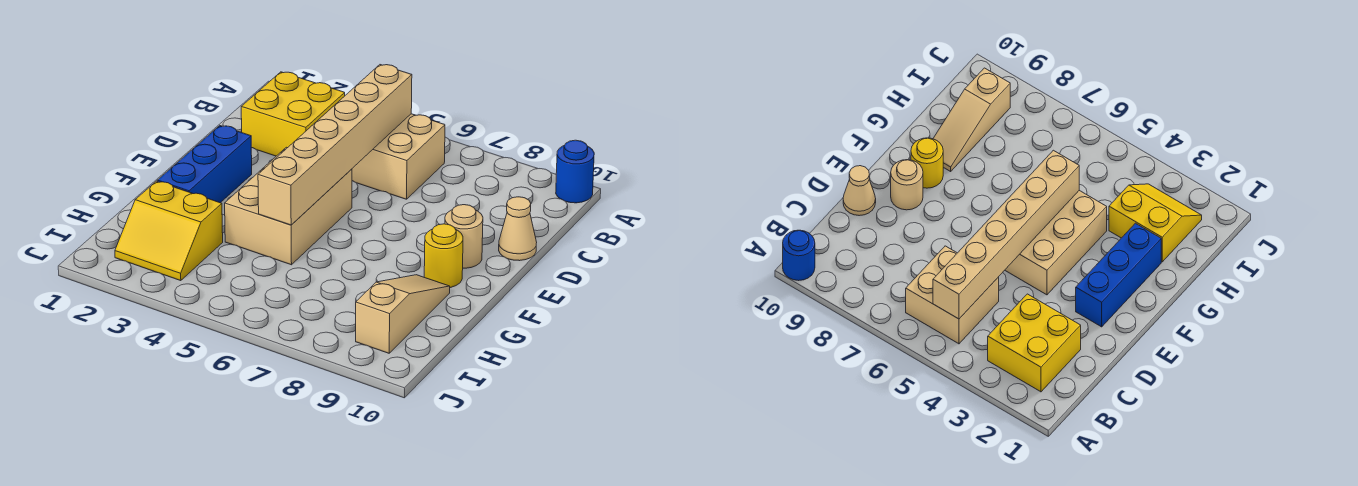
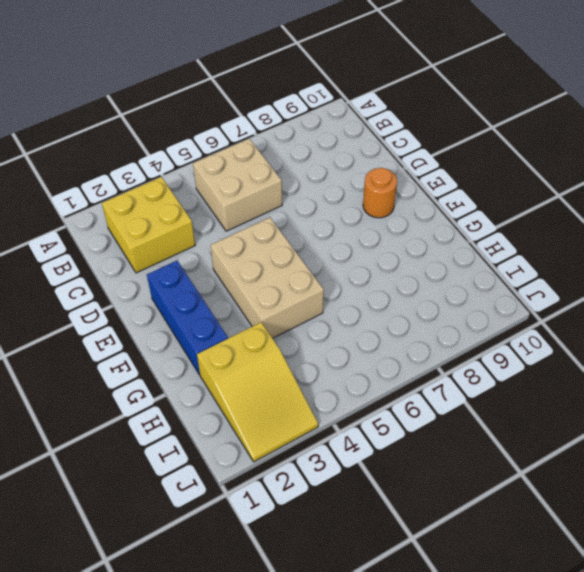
orange round brick E9 level 1 -> tan round brick E9 level 1
yellow slope H2:J3 level 1 top H -> yellow slope H2:I3 level 1 top H
none -> blue round brick A10 level 1
none -> tan cone D10 level 1

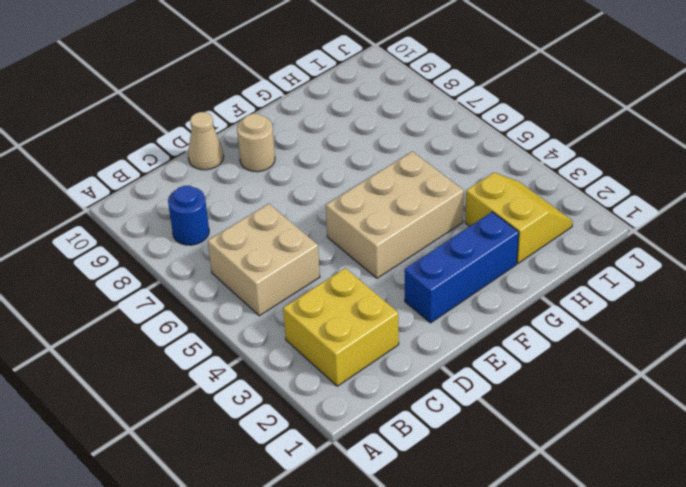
blue round brick B8 level 1 -> blue round brick A10 level 1
none -> yellow round brick F9 level 1
none -> tan slope G9:I9 level 1 top I

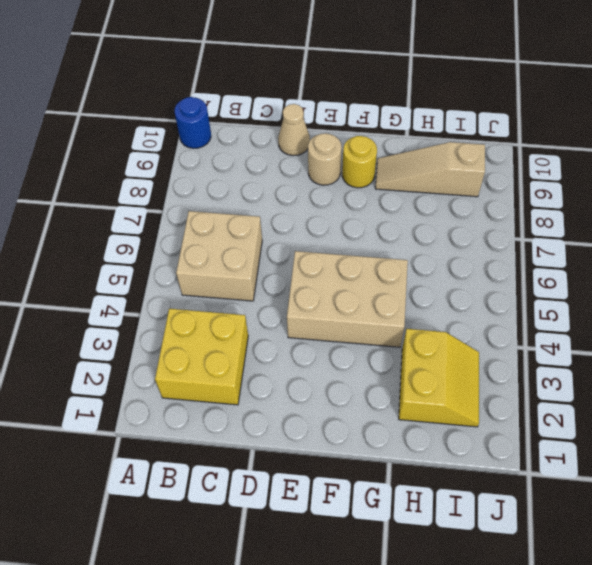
none -> blue brick E2:G2 level 1
none -> tan brick B5:G5 level 2

